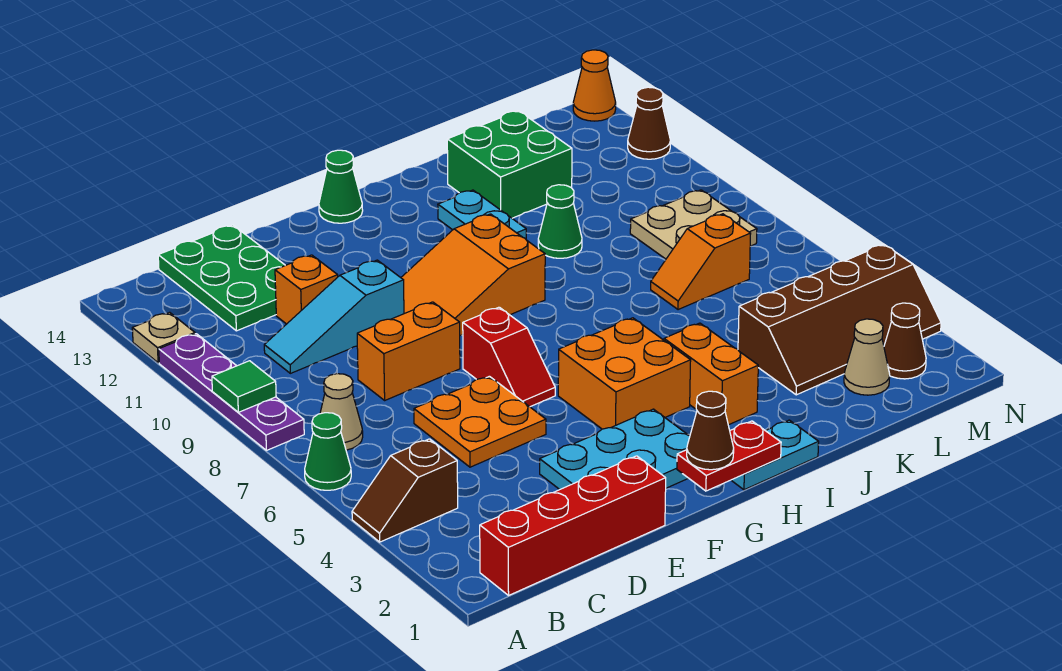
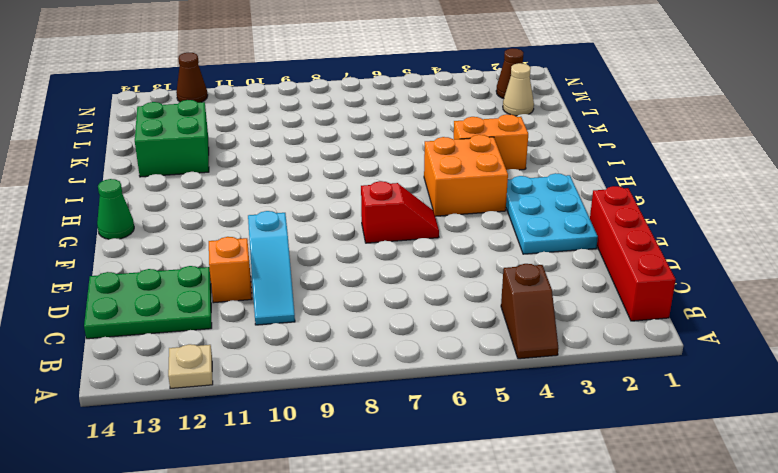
none -> green cone A6 level 1
none -> purple plate A8:A11 level 1
none -> tan cone B7 level 1
none -> orange plate D5:E6 level 1

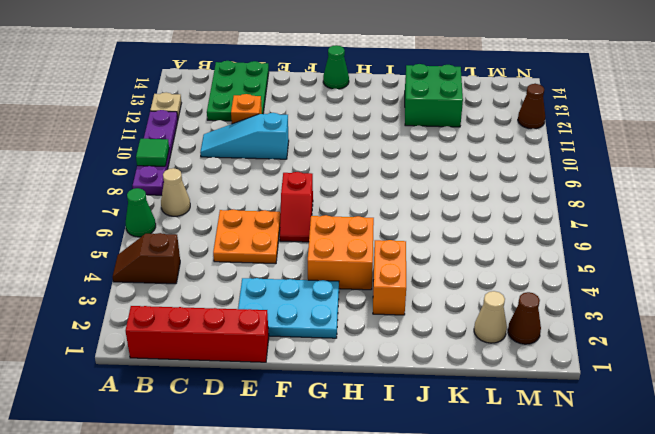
none -> orange brick D8:E8 level 1
none -> orange slope F9:H10 level 1 top H
none -> cyan plate H1:I1 level 1
none -> cyan plate I11:I12 level 1

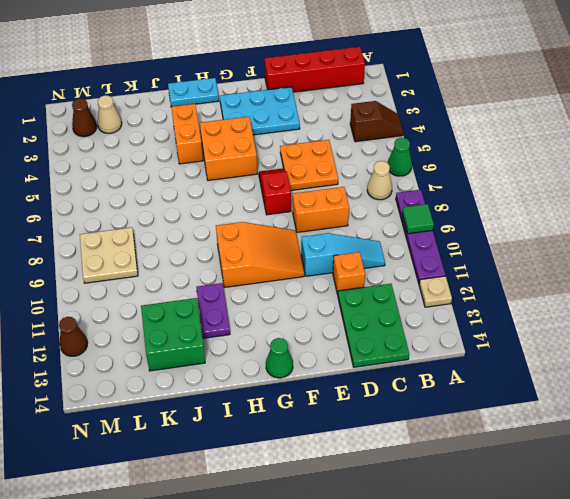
purple plate I11:I12 level 1 -> cyan plate I11:I12 level 1
none -> green cone J10 level 1
none -> brown slope K3:N4 level 1 top 4
none -> orange slope K7:L7 level 1 top L
none -> orange cone N14 level 1

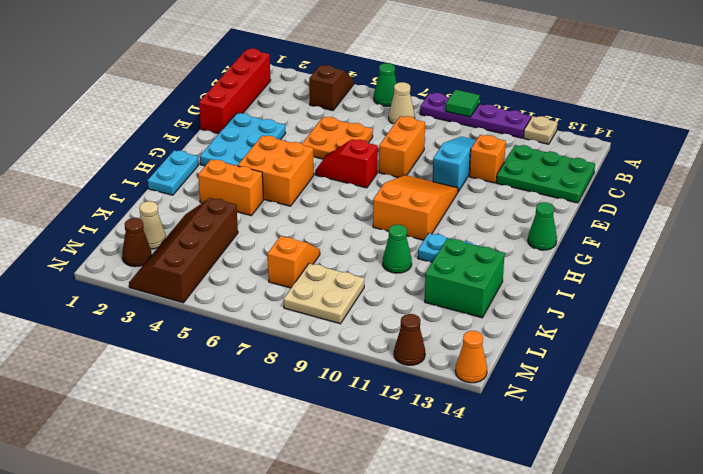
none -> red plate G1:H1 level 2
none -> brown cone G1 level 3

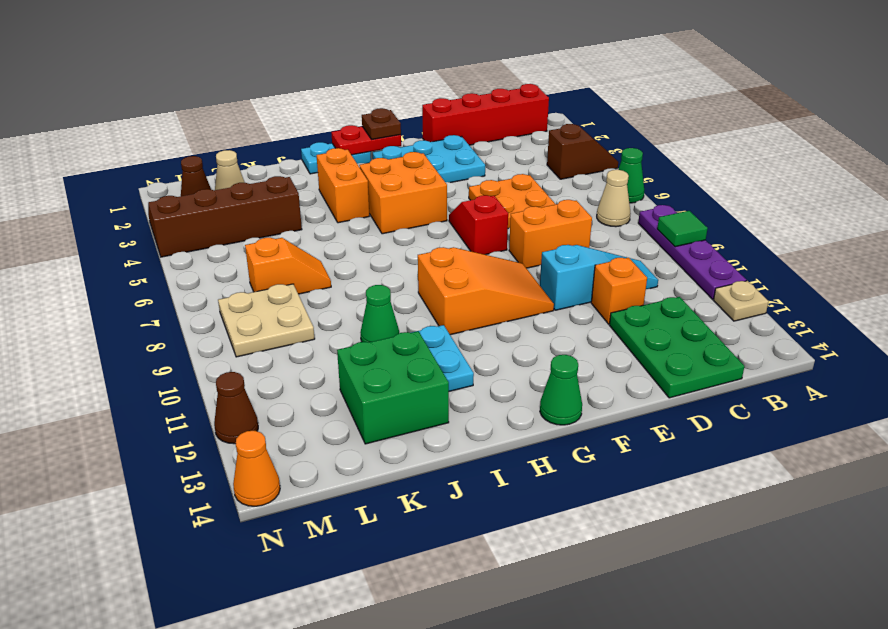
brown plate G1 level 3 -> brown cone G1 level 3

